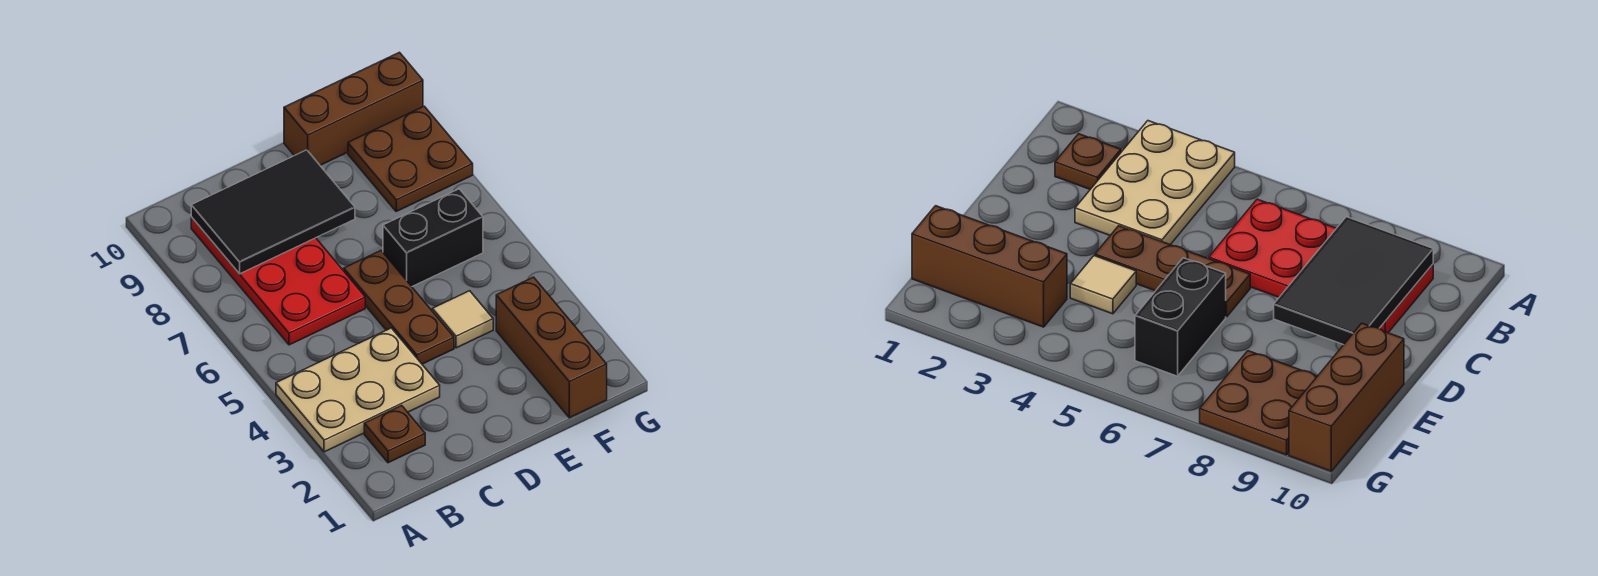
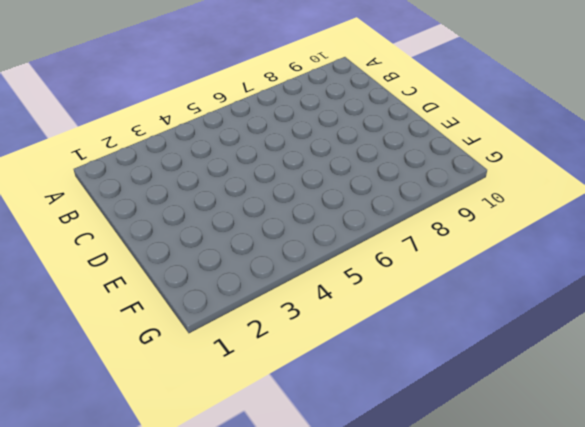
none -> tan plate A3:C4 level 1
none -> brown plate B2 level 1

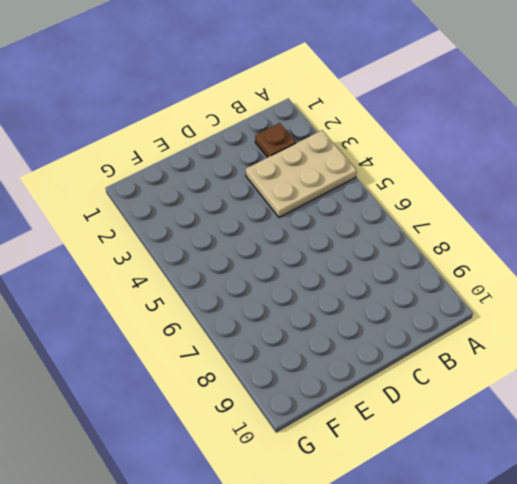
none -> red plate B6:C9 level 1
none -> brown plate D4:D6 level 1

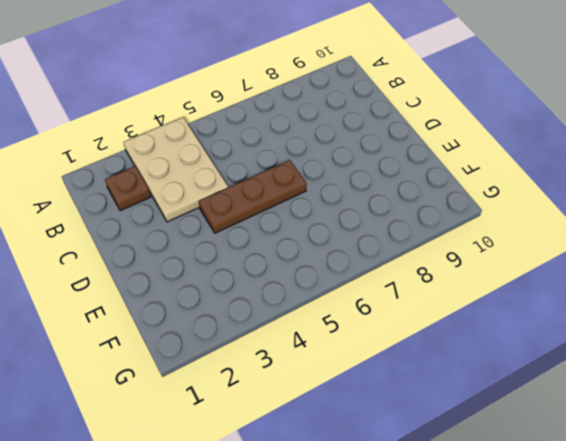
none -> red plate B6:C9 level 1
none -> tan tile E4 level 1

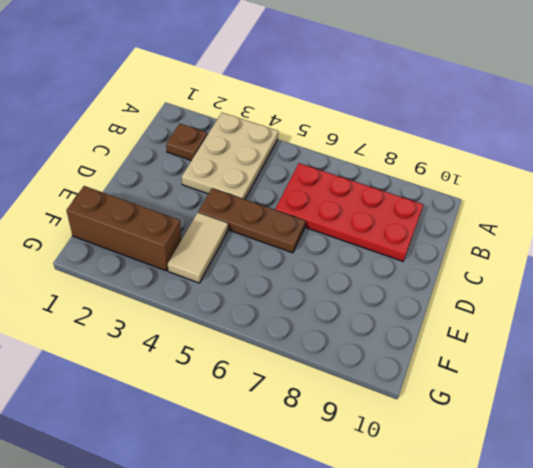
tan tile E4:F4 level 1 -> tan tile E4 level 1
none -> black brick E6:F6 level 1
none -> brown brick E10:G10 level 1

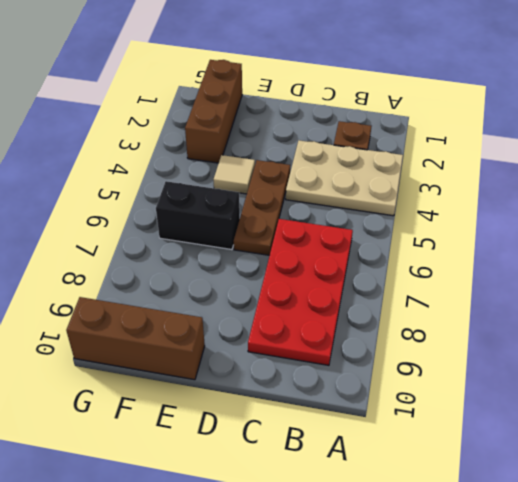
none -> brown plate F8:G9 level 1
none -> black tile B8:D9 level 2

